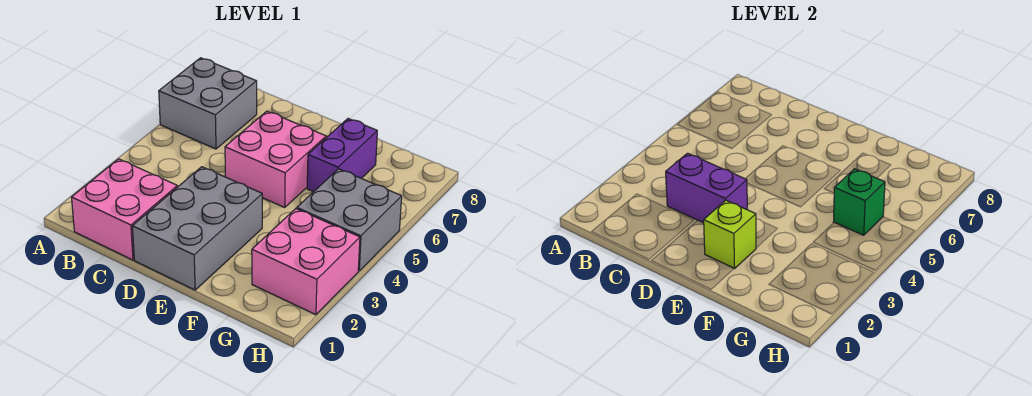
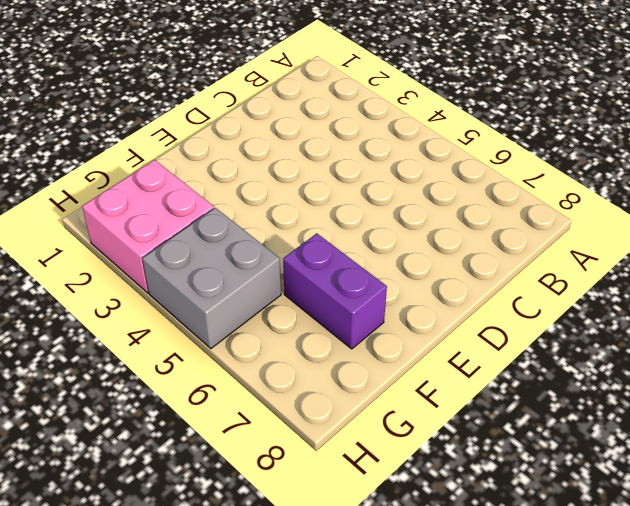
none -> grey brick A6:B7 level 1
none -> pink brick B1:C2 level 1

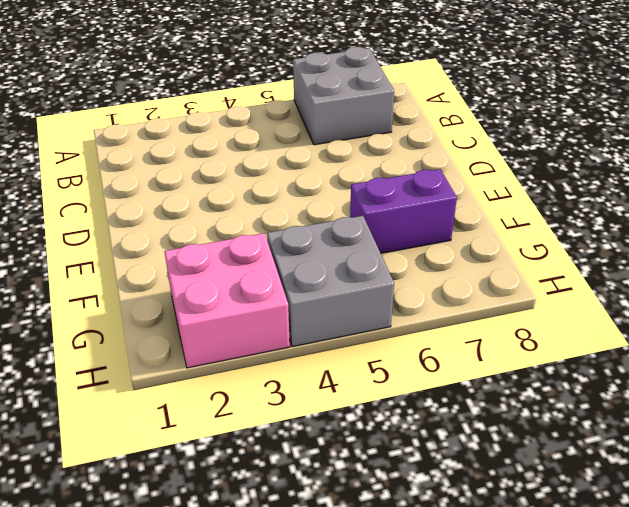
none -> pink brick B1:C2 level 1
none -> grey brick D1:E3 level 1

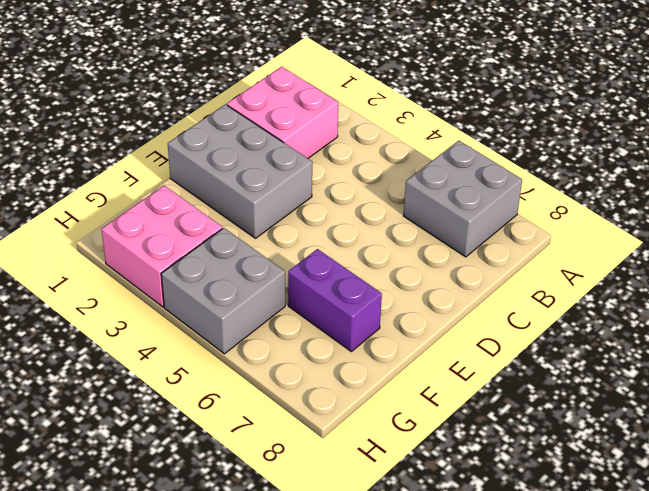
none -> pink brick D5:E6 level 1
none -> purple brick C3:D3 level 2

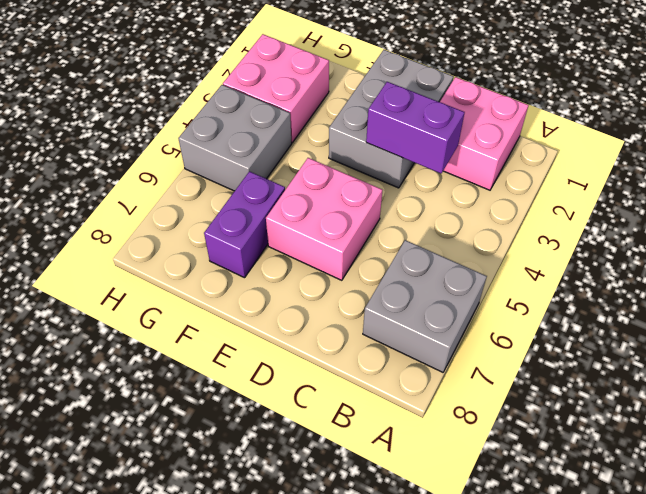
none -> lime brick E2 level 2
none -> green brick G5 level 2

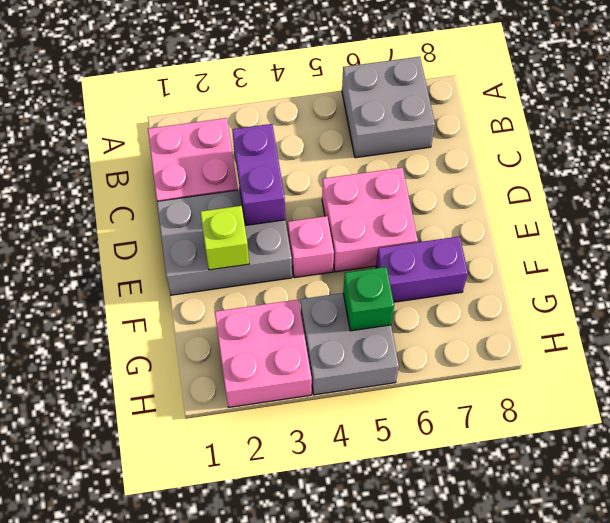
pink brick E4 level 1 -> none

